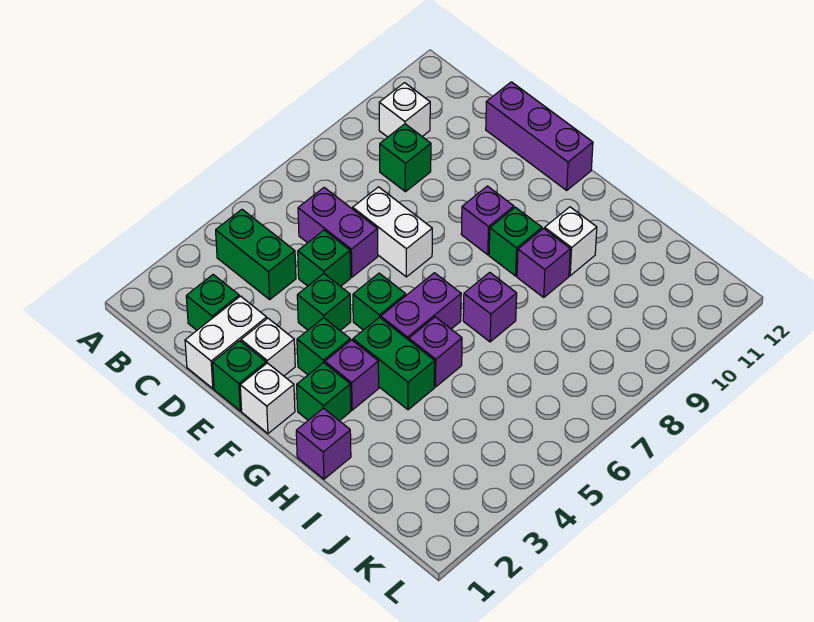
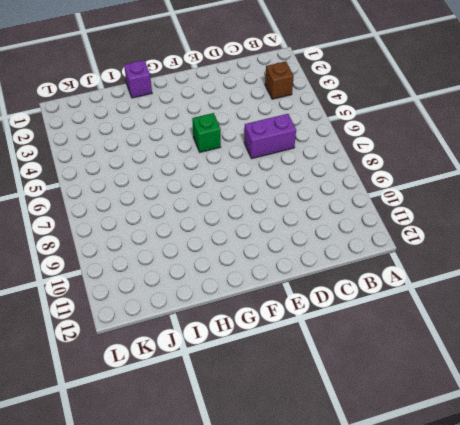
brown brick B3 level 1 -> none
none -> green brick B4:C4 level 1
none -> white brick B10 level 1
none -> green brick C2 level 1

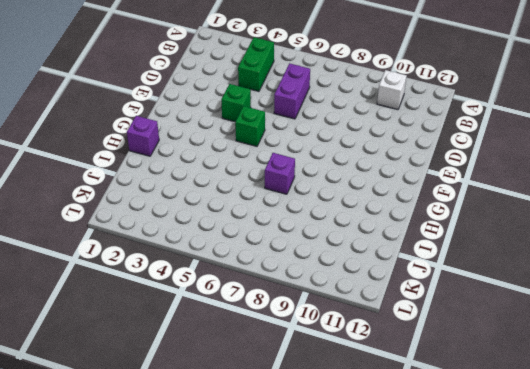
none -> green brick C2 level 1
none -> green brick C9 level 1
none -> white brick D1:D2 level 1

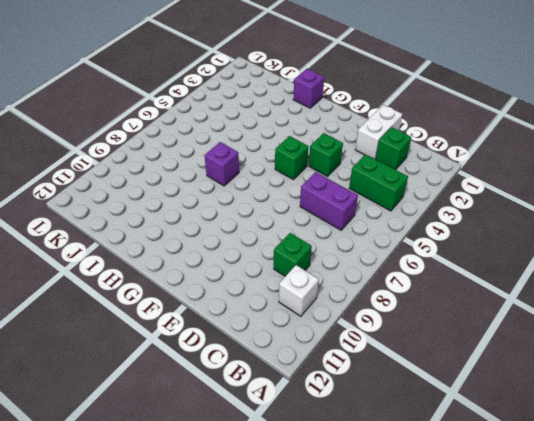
none -> green brick D5 level 1
none -> white brick D7:E7 level 1
none -> purple brick D12:F12 level 1

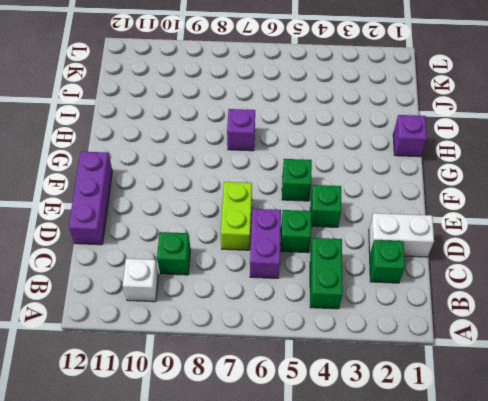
lime brick D7:E7 level 1 -> white brick D7:E7 level 1
none -> green brick E1 level 1
none -> white brick E2 level 1
none -> white brick F1 level 1

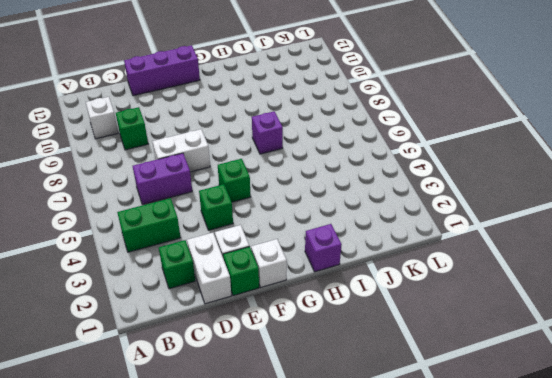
none -> green brick D5 level 1
none -> green brick F3 level 1
none -> purple brick F9 level 1

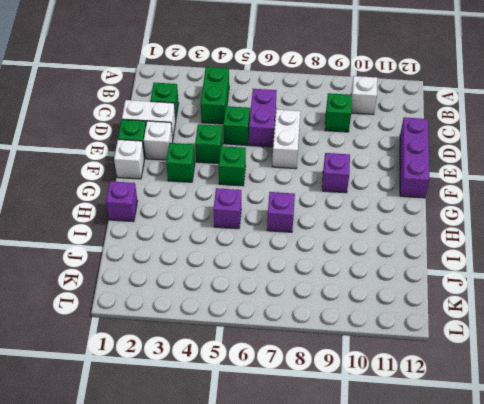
none -> green brick G2 level 1
none -> purple brick G3 level 1
none -> green brick G4:H4 level 1

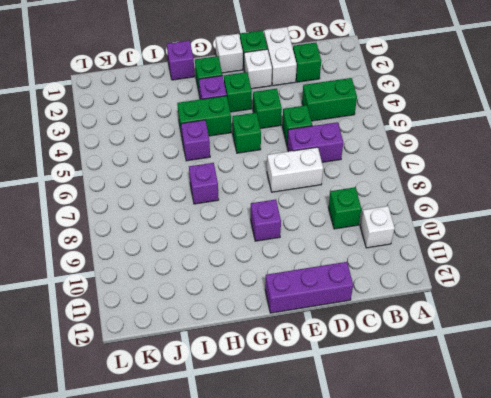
none -> purple brick G5:G6 level 1
none -> green brick G9 level 1
none -> purple brick H9 level 1

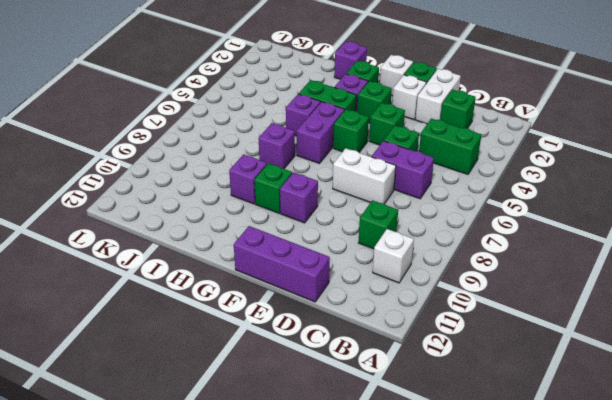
none -> white brick H10 level 1

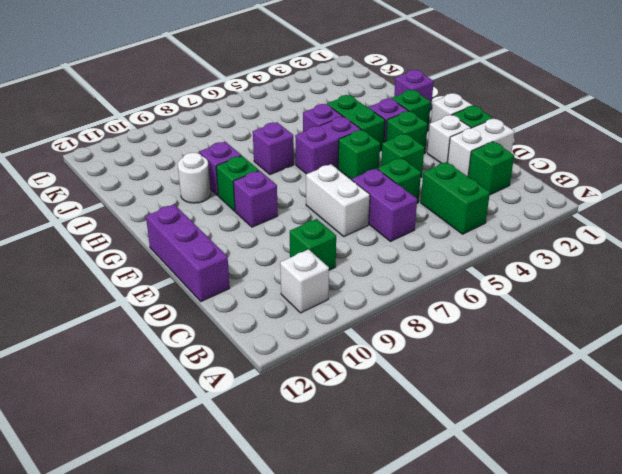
white round brick H10 level 1 -> white brick H10 level 1

